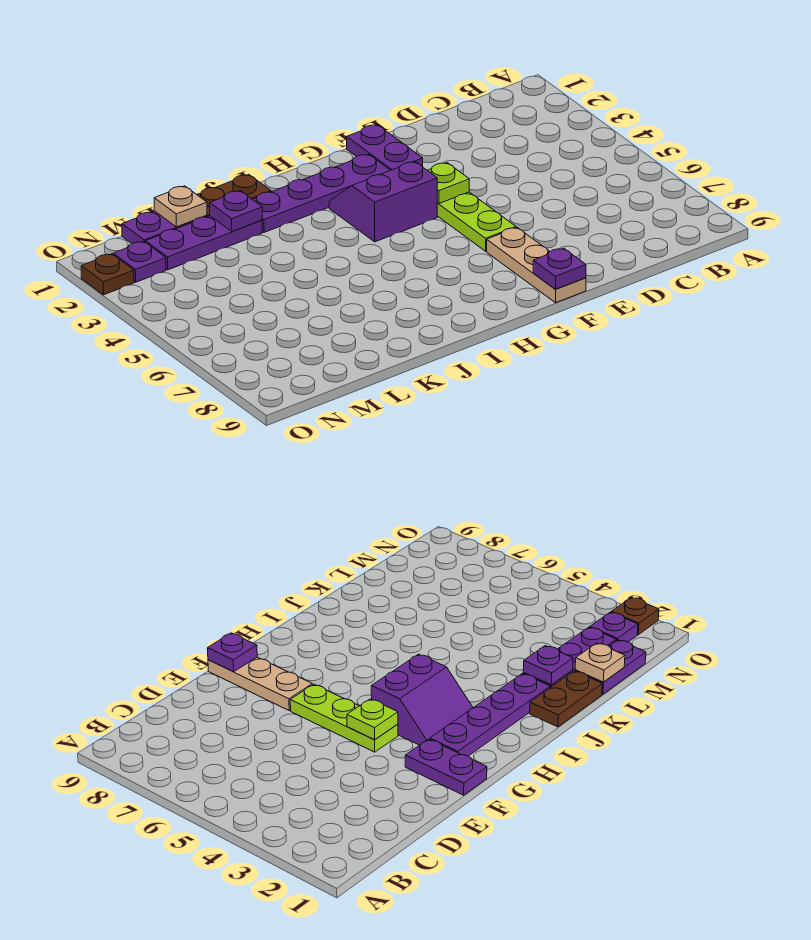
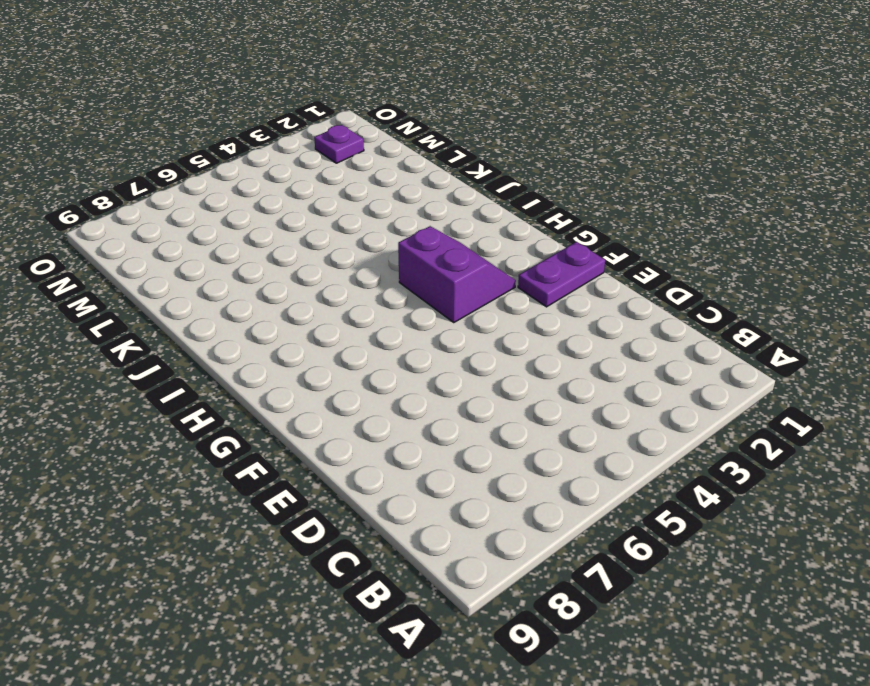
none -> lime plate F4:F6 level 1
none -> tan plate F7:F9 level 1
none -> purple plate G2:J2 level 1

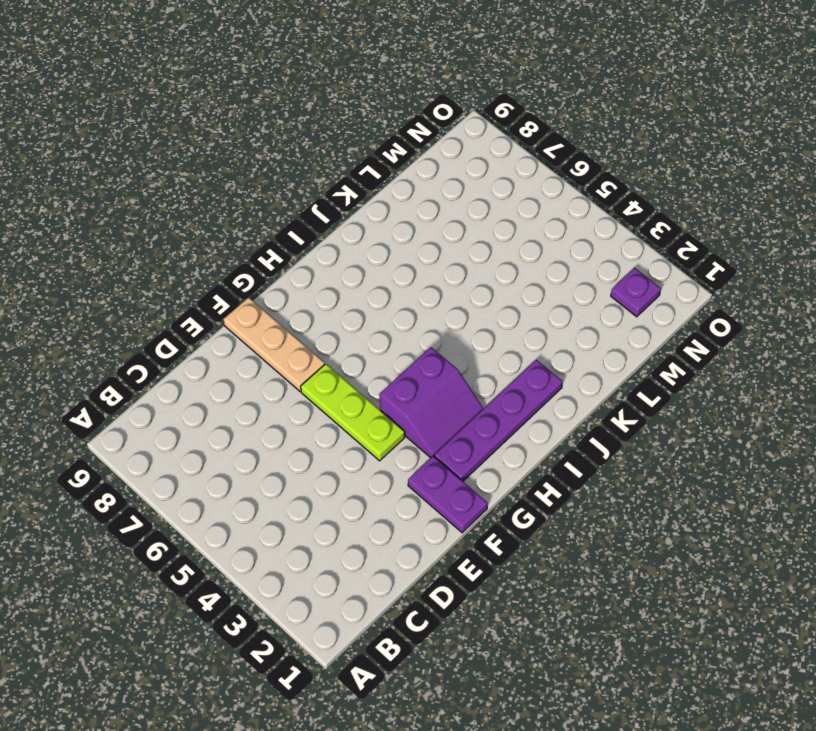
none -> brown plate J1:K1 level 1
none -> purple plate K2:M2 level 1
none -> purple plate L1:M1 level 1

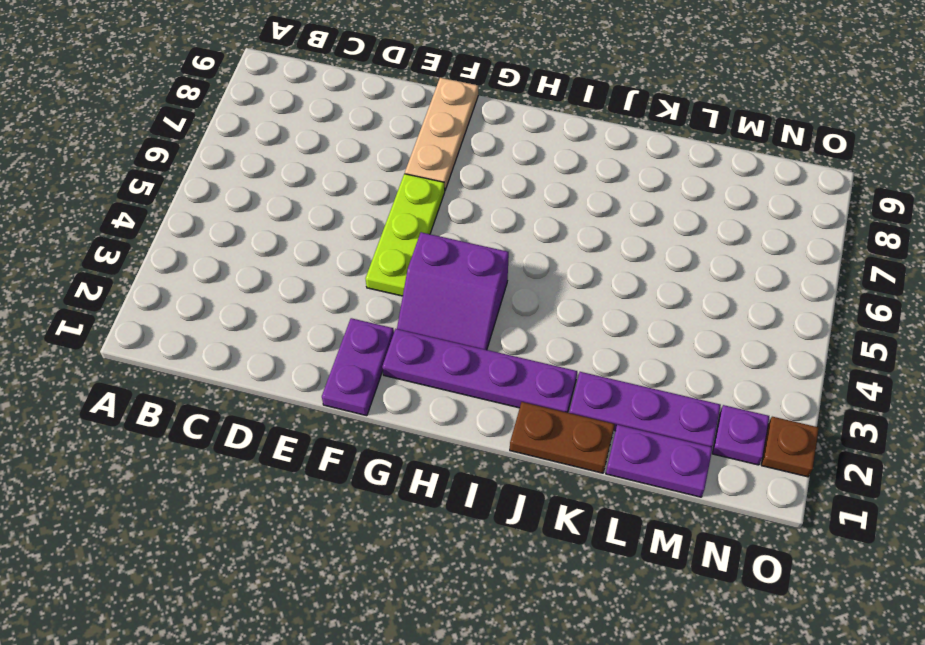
none -> lime plate F4 level 2
none -> purple plate F9 level 2
none -> purple plate K2 level 2

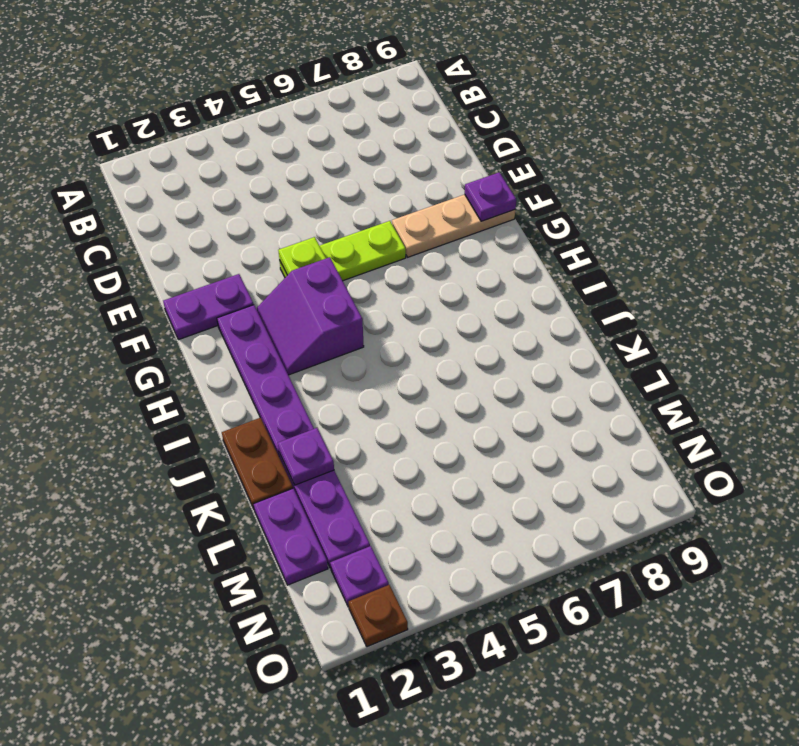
none -> tan plate L1 level 2

